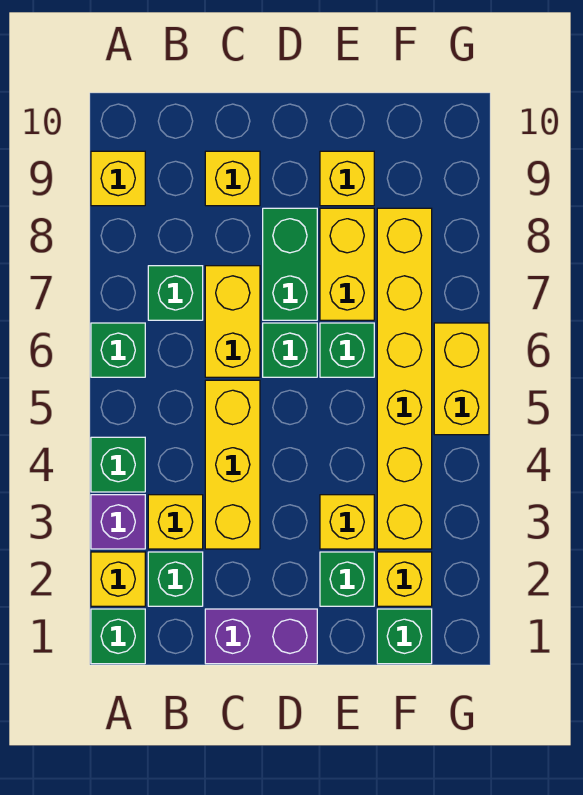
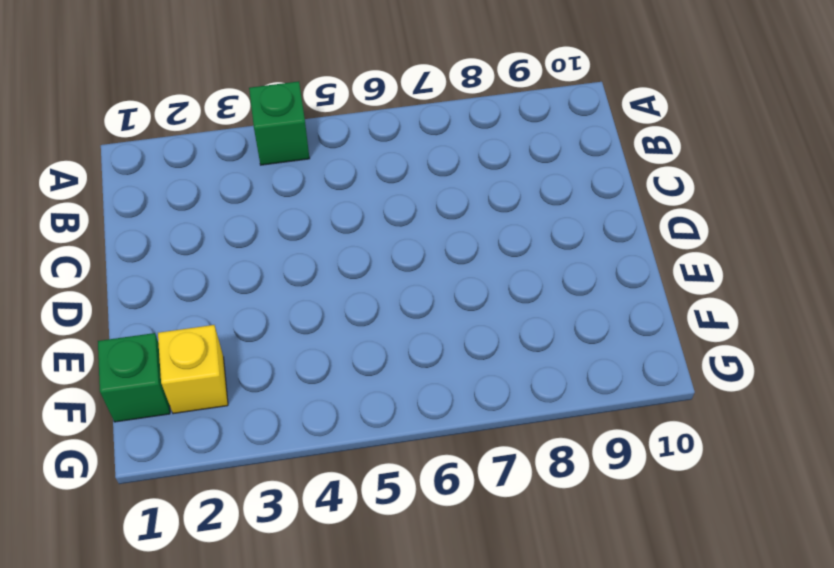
none -> green brick A1 level 1
none -> yellow brick A2 level 1
none -> purple brick A3 level 1

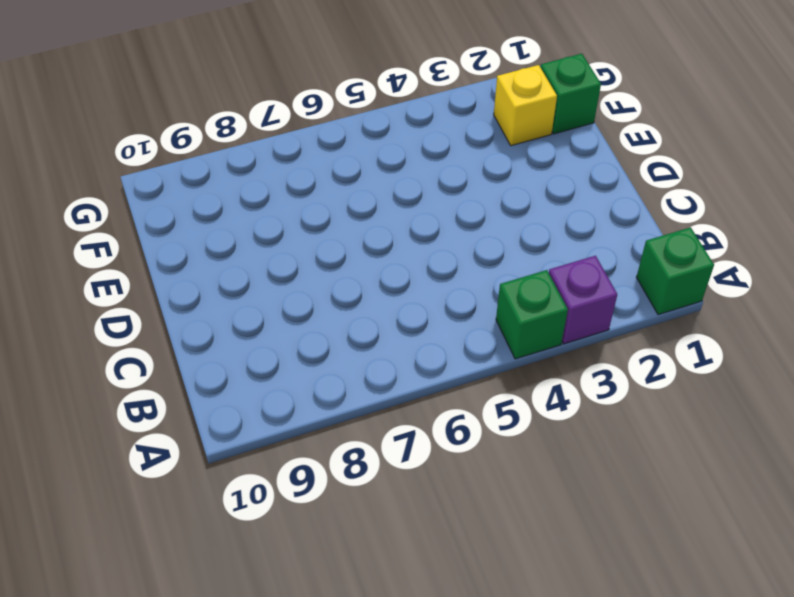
none -> yellow brick A2 level 1
none -> green brick A6 level 1
none -> yellow brick A9 level 1

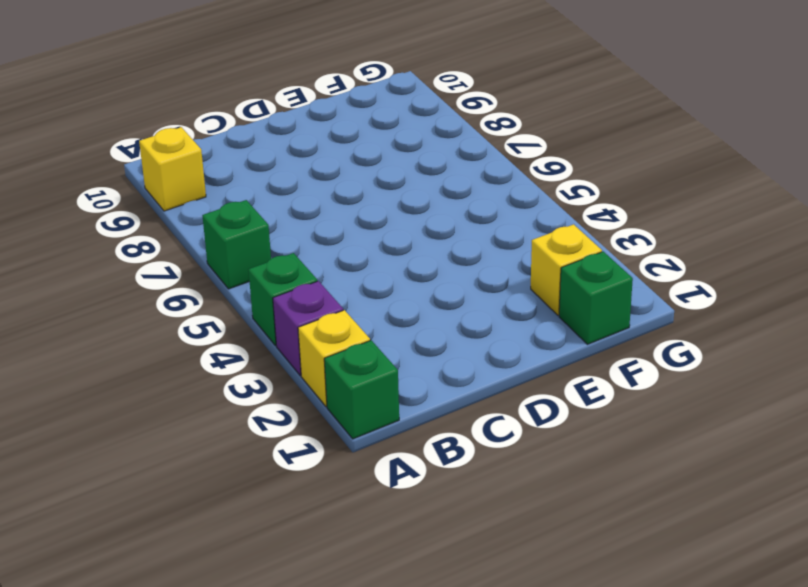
none -> green brick B2 level 1
none -> yellow brick B3 level 1
none -> green brick B7 level 1

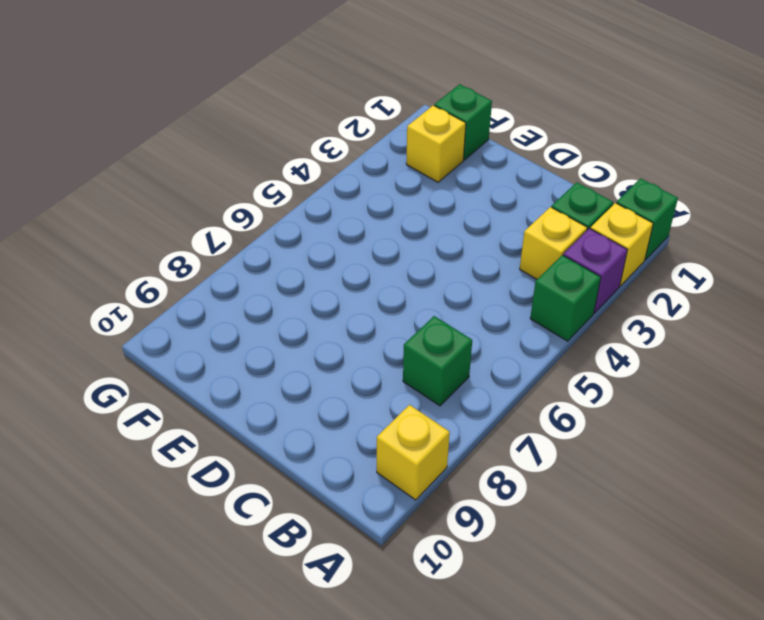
none -> green brick A6 level 1
none -> purple brick C1:D1 level 1
none -> yellow brick C3:C5 level 1

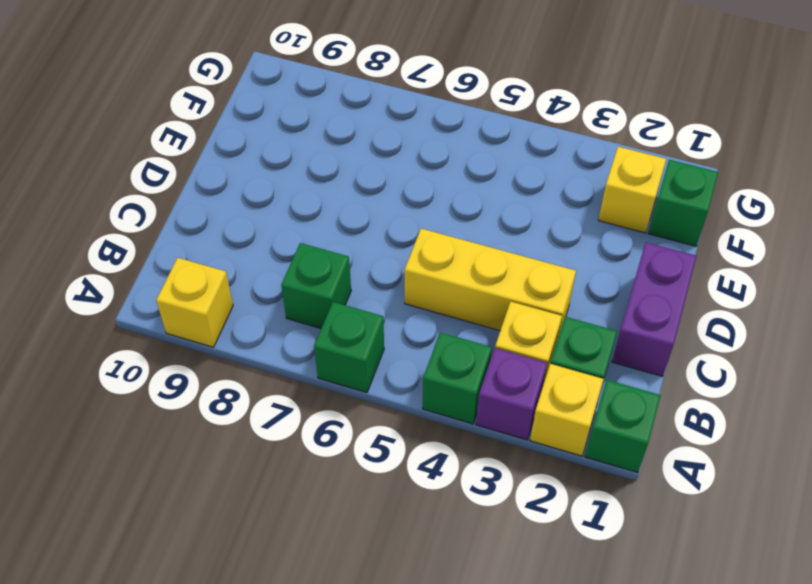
none -> yellow brick C6:C7 level 1
none -> yellow brick C9 level 1
none -> green brick D6 level 1

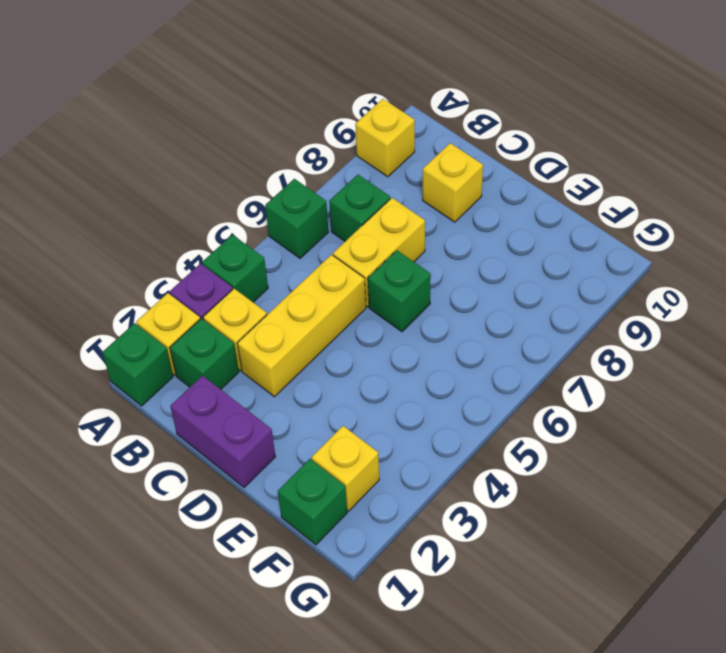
none -> green brick D7:D8 level 1
none -> green brick E2 level 1
none -> yellow brick E3 level 1

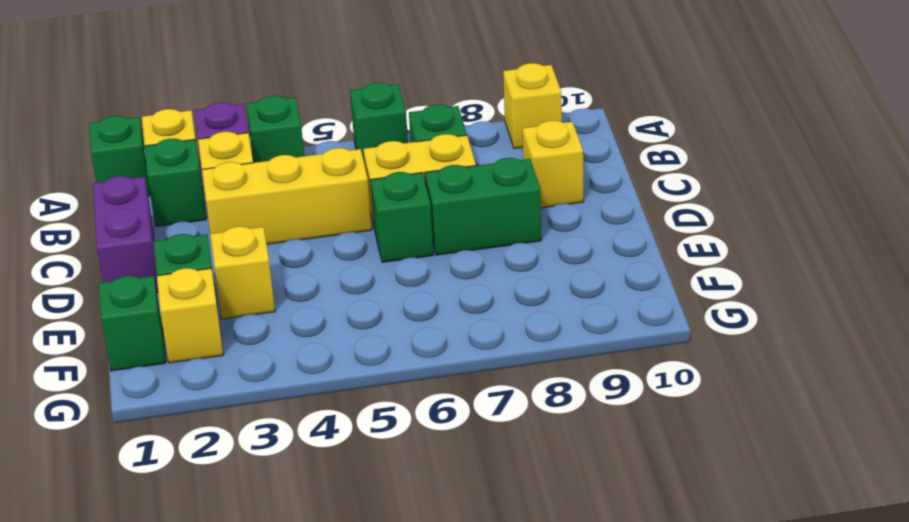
none -> green brick E6 level 1
none -> yellow brick E7:E8 level 1
none -> yellow brick E9 level 1

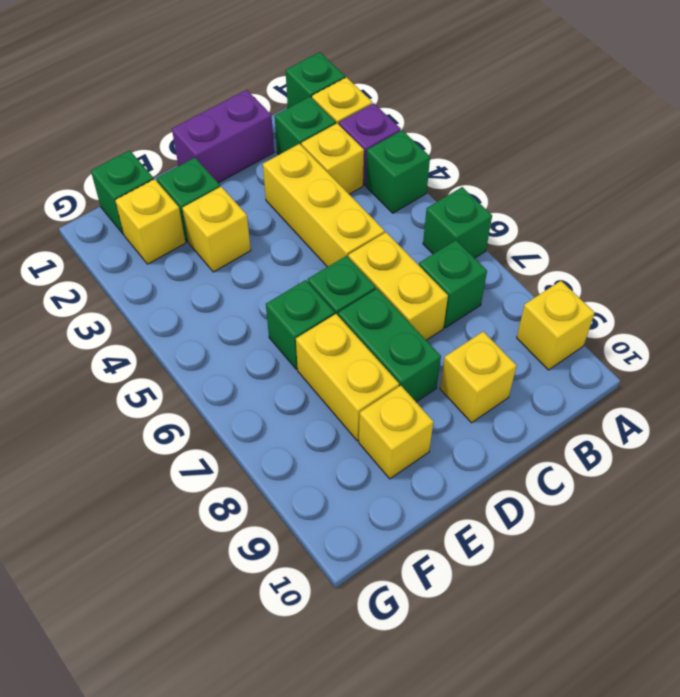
none -> yellow brick F3:F8 level 1
none -> yellow brick G5:G6 level 1

